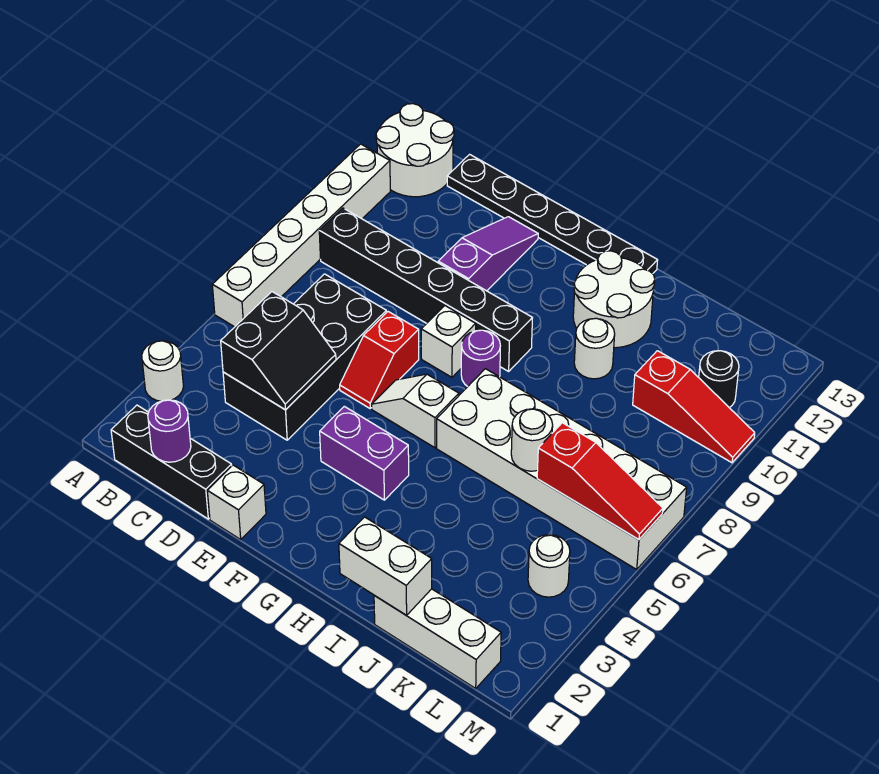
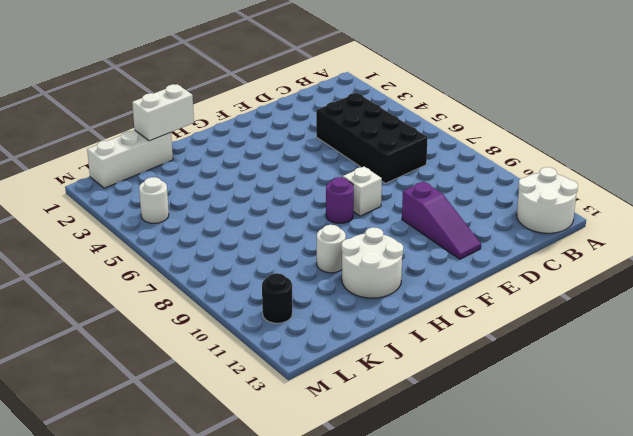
none -> white round brick A3 level 1
none -> white brick A6:A11 level 1
none -> black brick B1:D1 level 1

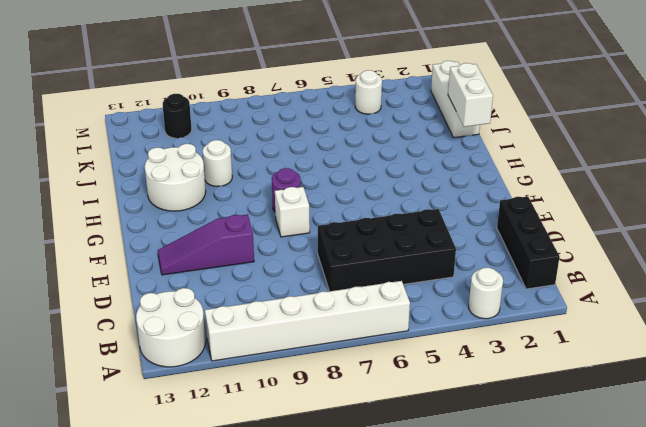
none -> black brick B9:G9 level 1
none -> black plate C13:H13 level 1
none -> white brick E1 level 1

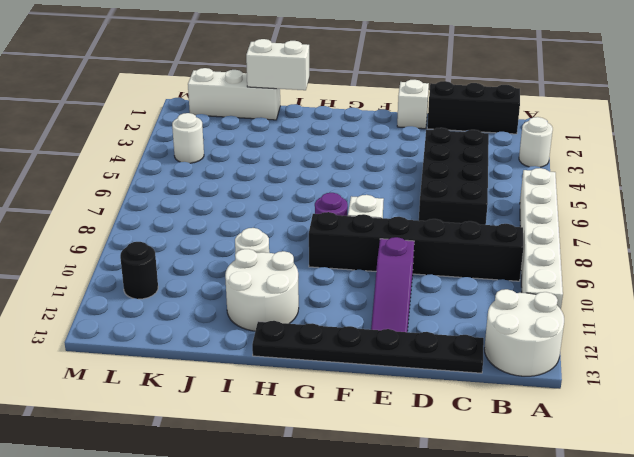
none -> red slope E6:E7 level 1 top 7
none -> purple brick F4:G4 level 1
none -> white slope F6:G6 level 1 top G

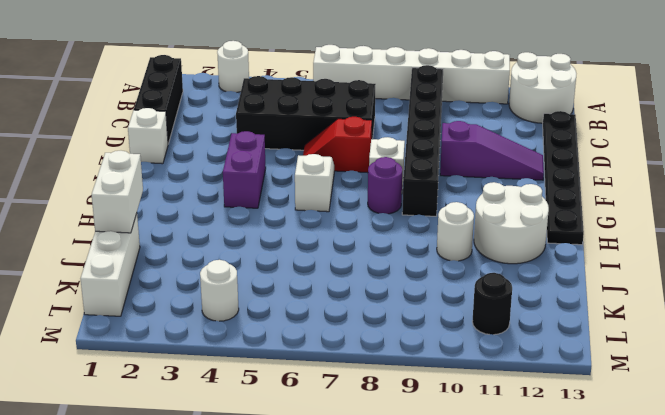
none -> white brick H6:M7 level 1
none -> red slope K10:M10 level 1 top K
none -> purple round brick C1 level 2

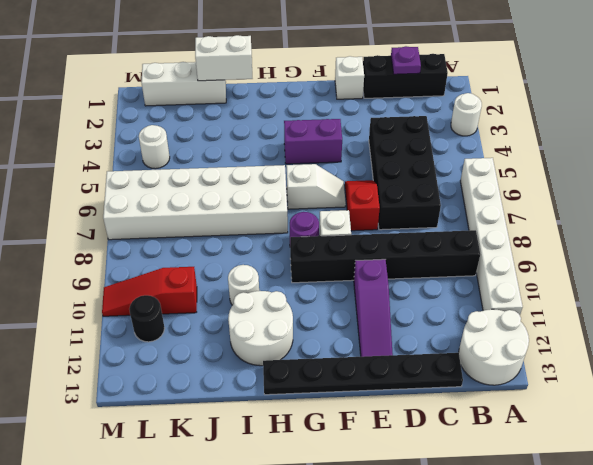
purple plate C1 level 2 -> purple round brick C1 level 2
none -> black slope C4:D5 level 2 top C
none -> white round brick J6 level 2
none -> red slope K6:M6 level 2 top K

